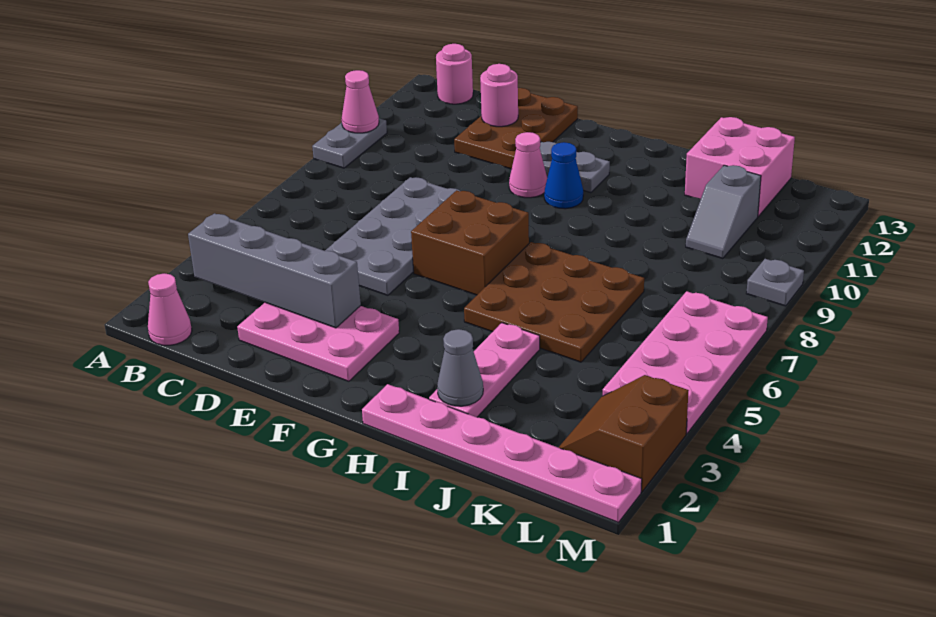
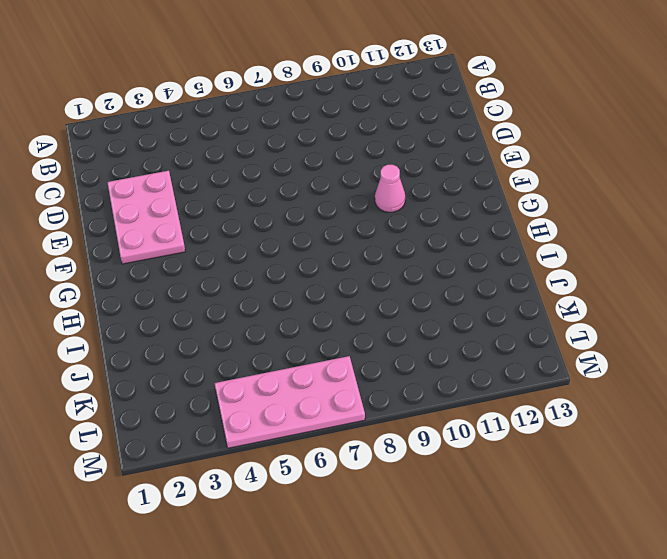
none -> grey plate A9:A10 level 1
none -> pink cone B1 level 1
none -> pink round brick B13 level 1

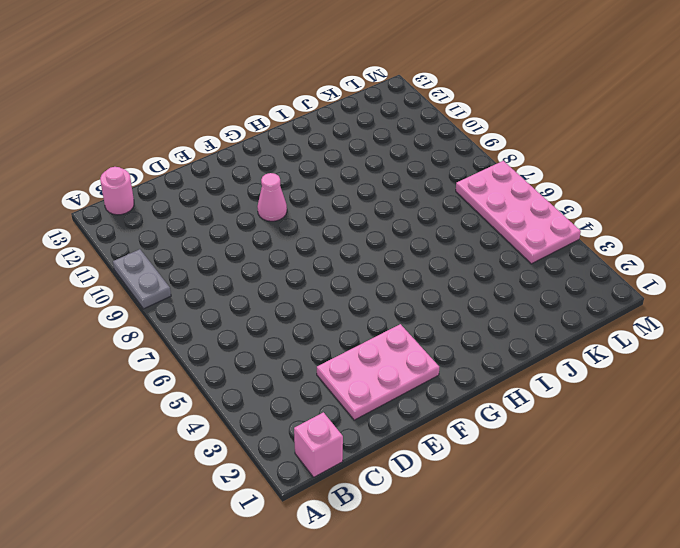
pink brick B1 level 1 -> pink cone B1 level 1
none -> grey plate D5:E8 level 1
none -> brown plate D11:E13 level 1
none -> brown brick F6:G7 level 1

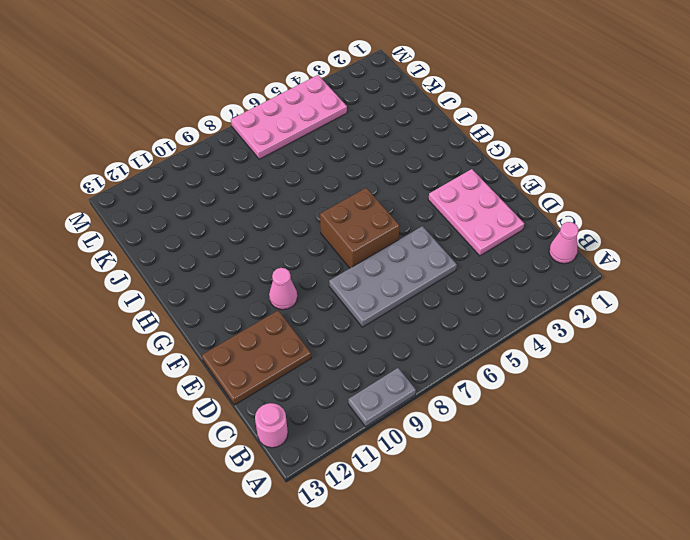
none -> grey plate F11:G11 level 1
none -> blue cone G10 level 1
none -> pink plate H1:M1 level 1

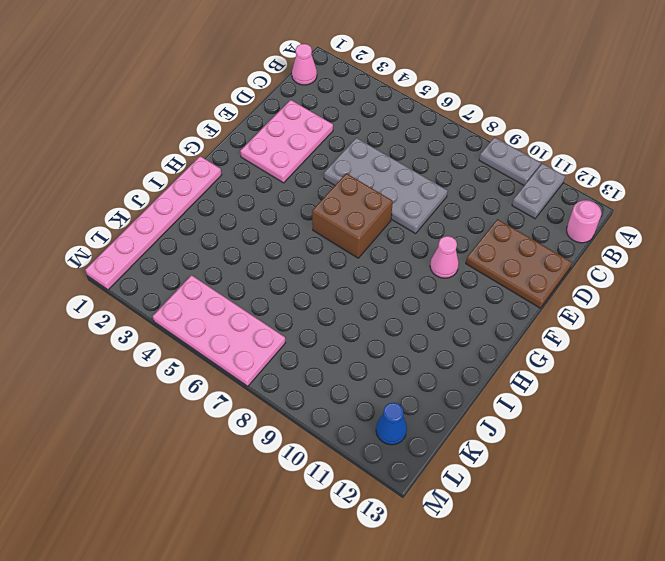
grey plate A11:B11 level 1 -> grey plate F11:G11 level 1
blue cone L12 level 1 -> blue cone G10 level 1
none -> brown plate H5:J7 level 1
none -> pink plate I2:I4 level 1
none -> pink brick J12:K13 level 1

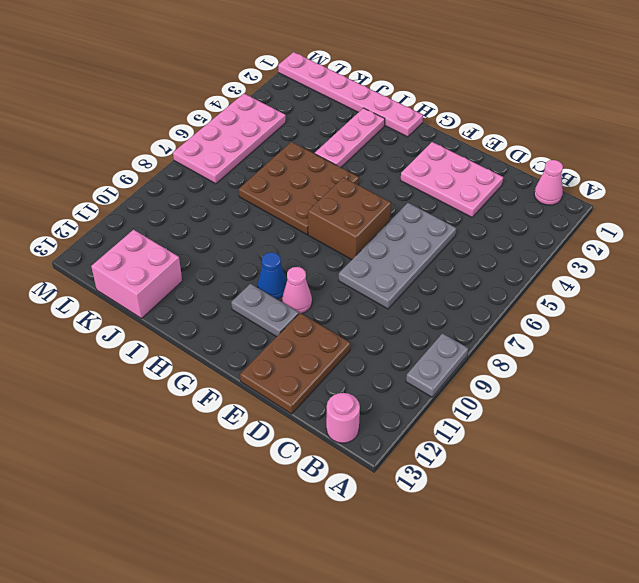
none -> grey slope K10:K11 level 1 top 11
none -> brown slope L2:M3 level 1 top M
none -> grey plate M9 level 1

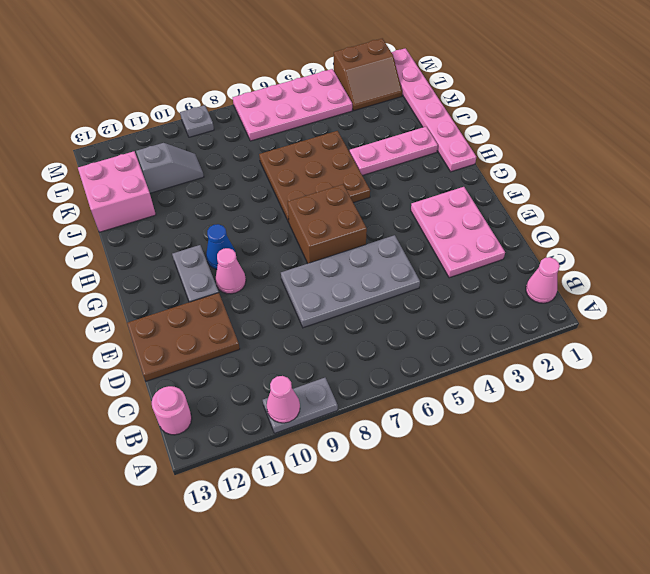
none -> grey brick B3:E3 level 2
none -> pink round brick D12 level 2
none -> grey cone I2 level 2

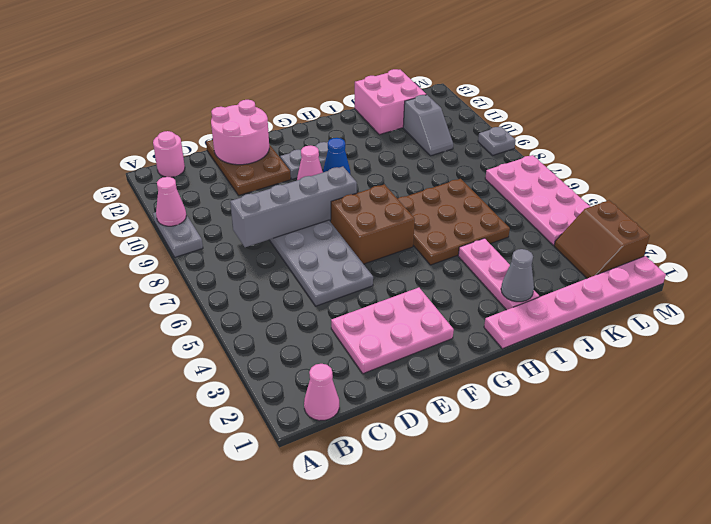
grey brick C8:F8 level 2 -> grey brick B3:E3 level 2
pink round brick D12:E13 level 2 -> pink round brick D12 level 2

